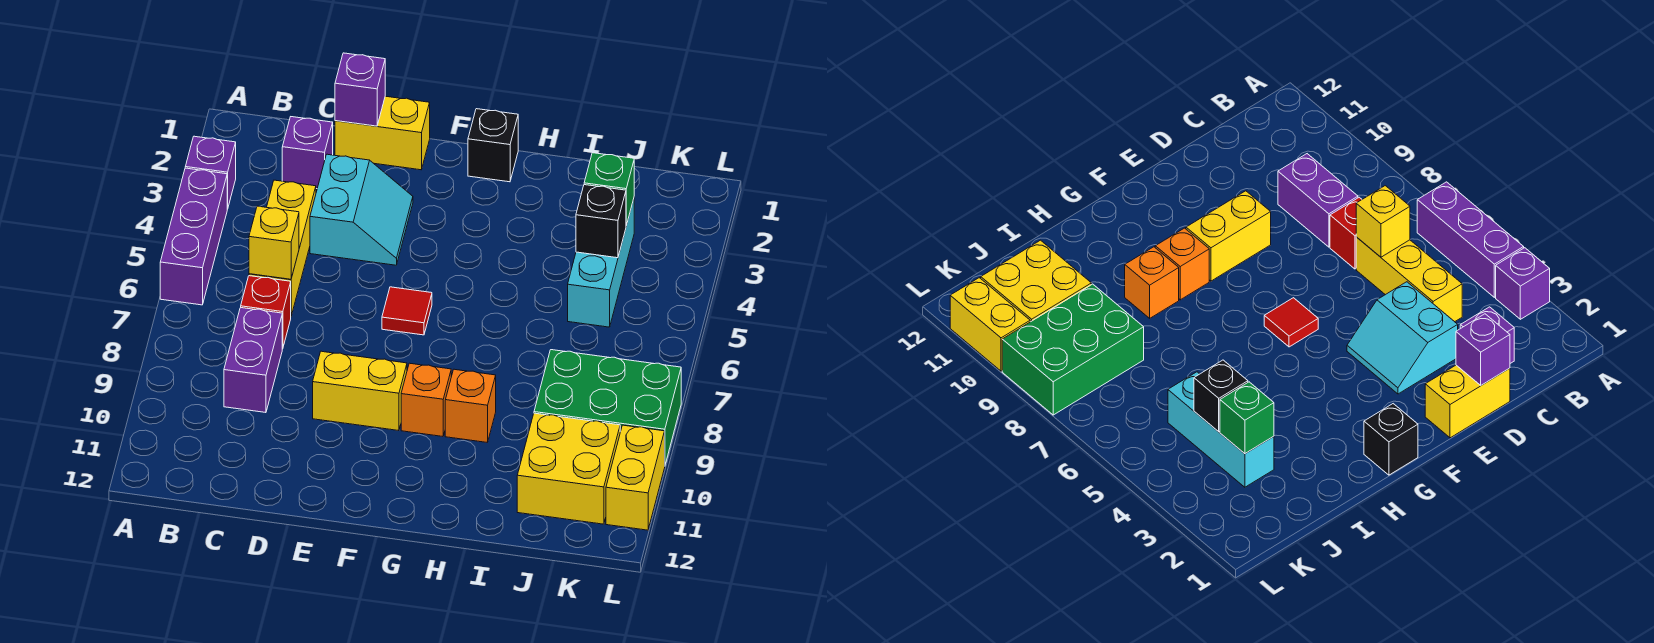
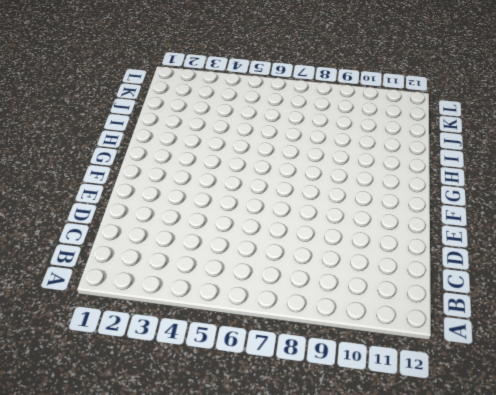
none -> purple brick A3 level 1
none -> purple brick A4:A6 level 1
none -> purple brick C2 level 1

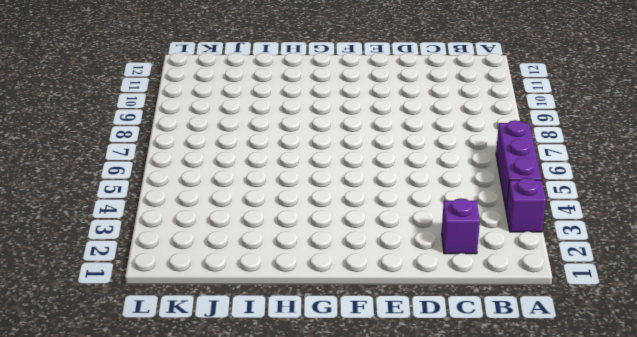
none -> yellow brick C4:C6 level 1
none -> red brick C7 level 1
none -> purple brick C8:C9 level 1

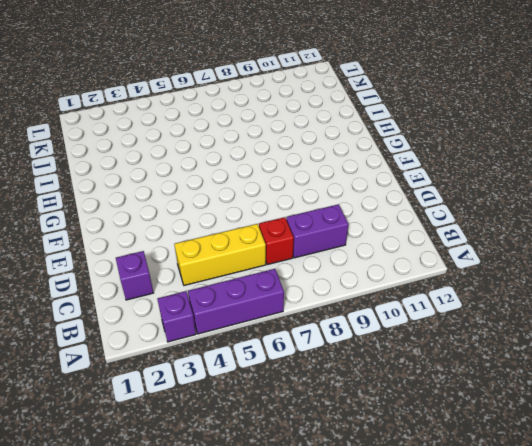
none -> yellow brick D1:E1 level 1
none -> cyan slope D3:E4 level 1 top D
none -> yellow brick E9:F9 level 1

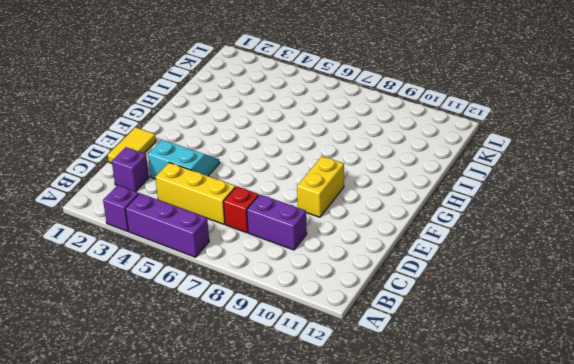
yellow tile D1:E1 level 1 -> yellow brick D1:E1 level 1
none -> red tile F6 level 1
none -> black brick G1 level 1
none -> orange brick G9 level 1

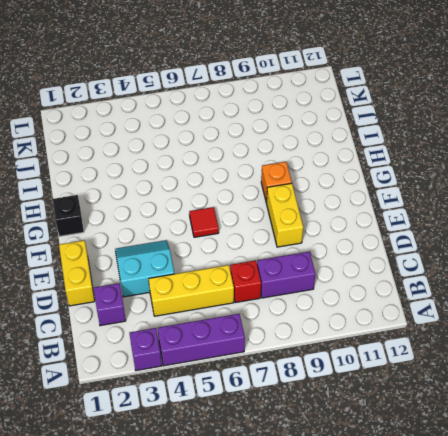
none -> orange brick H9 level 1
none -> cyan brick J3:J5 level 1
none -> green brick J8:L9 level 1

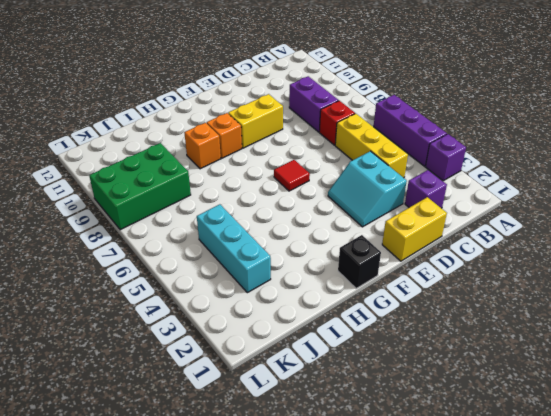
none -> yellow brick J10:K11 level 1
none -> yellow brick L10:L11 level 1
none -> yellow brick C6 level 2

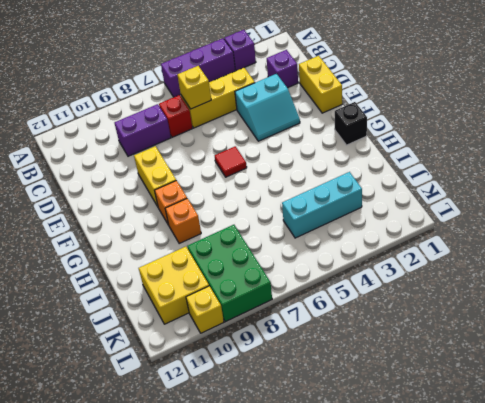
yellow brick L10 level 1 -> yellow brick L10:L11 level 1
none -> purple brick D1 level 2
none -> green brick J3 level 2
none -> black brick J4 level 2

